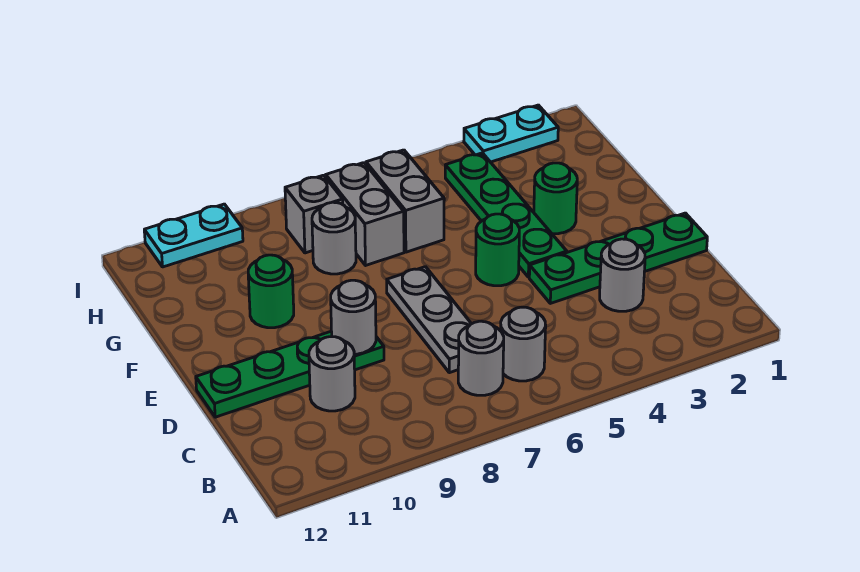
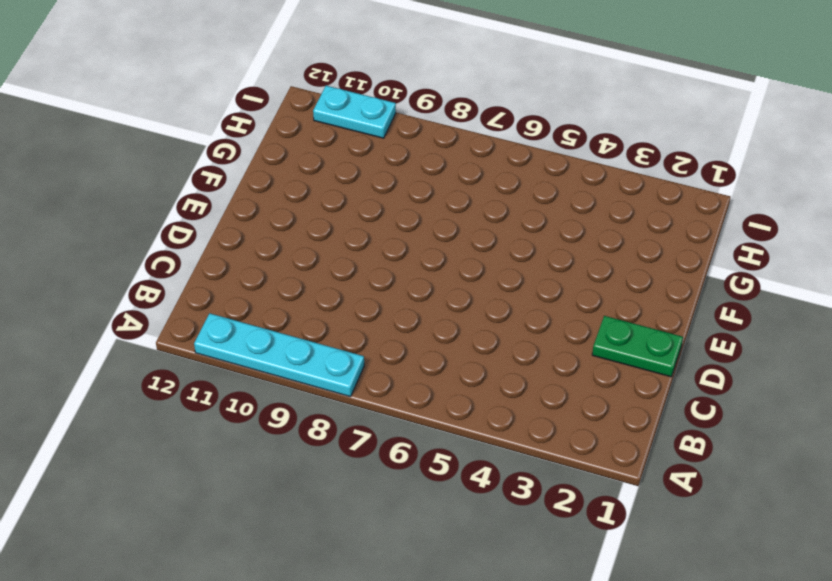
cyan plate A8:A11 level 1 -> none
green plate D1:D2 level 1 -> green plate D1:D4 level 1
none -> grey round brick B6 level 1
none -> grey round brick B7 level 1
none -> grey round brick C3 level 1

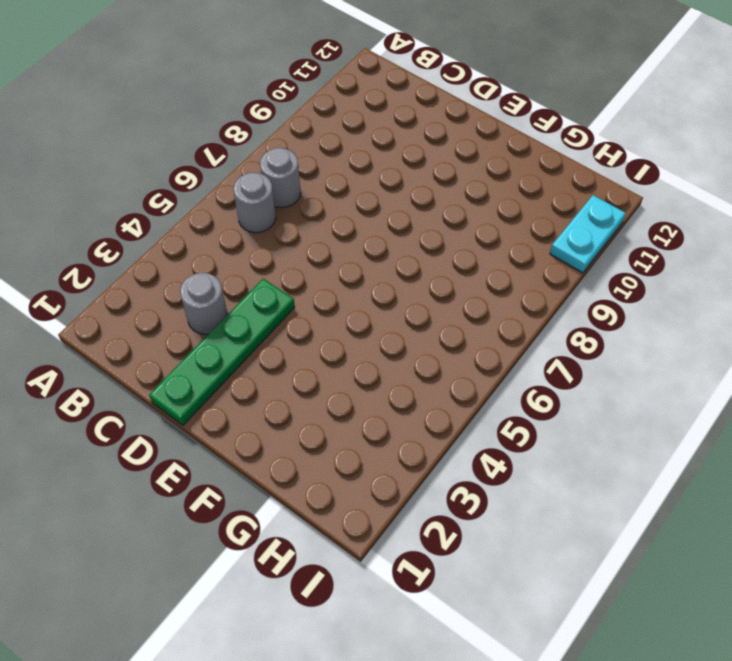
none -> grey plate C7:E7 level 1
none -> grey round brick C10 level 1
none -> green plate D9:D12 level 1

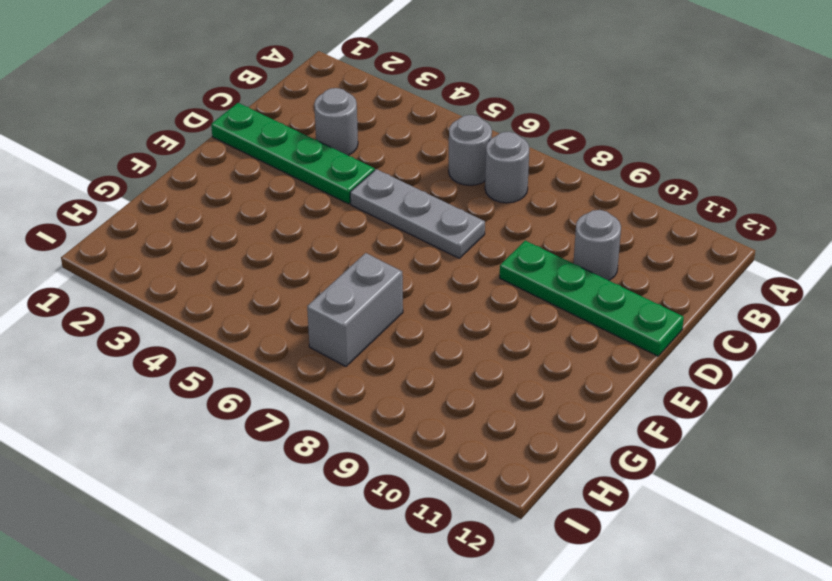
grey plate D5:D7 level 1 -> grey plate C7:E7 level 1
none -> green plate E4:H4 level 1
none -> green round brick E5 level 1
none -> green round brick F3 level 1

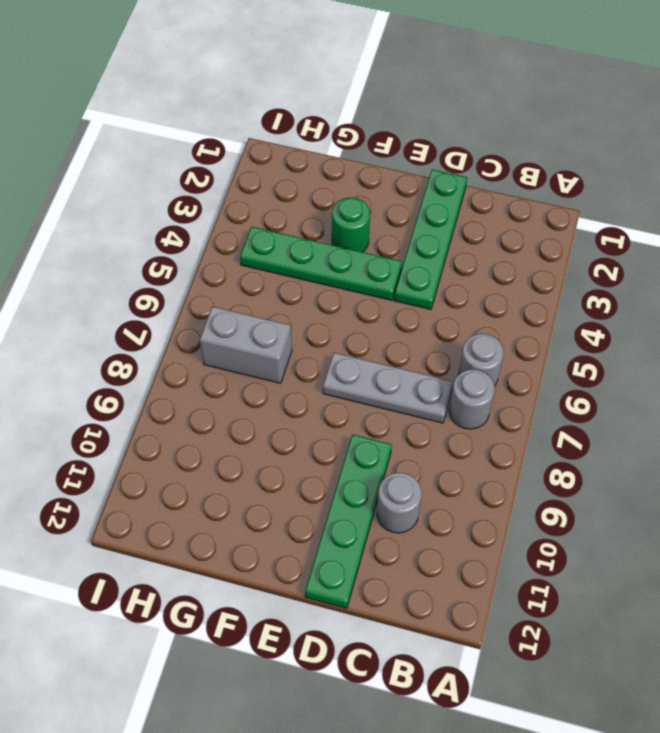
none -> grey round brick C3 level 1
none -> green round brick E5 level 1
none -> green round brick F10 level 1

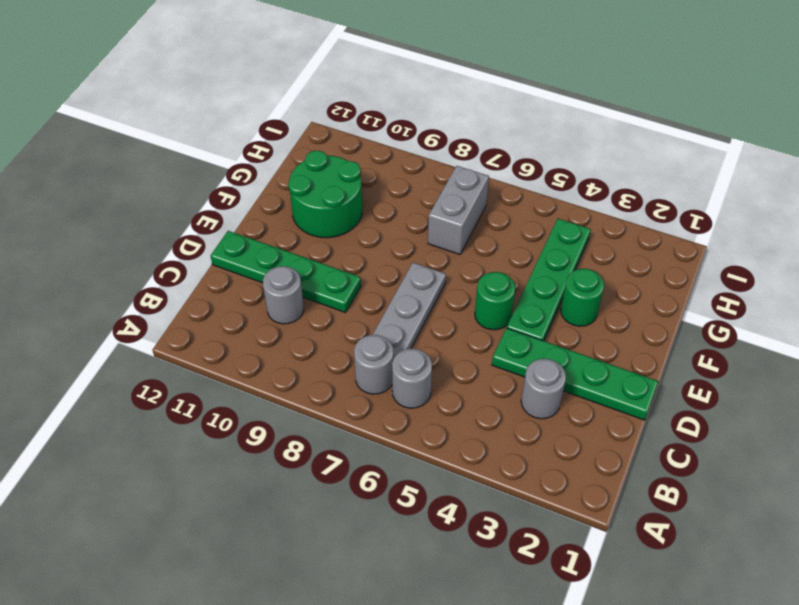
green round brick F10:G11 level 1 -> green round brick F10 level 1
none -> grey brick G6:H6 level 1
none -> grey round brick G8 level 1
none -> grey brick H8 level 1

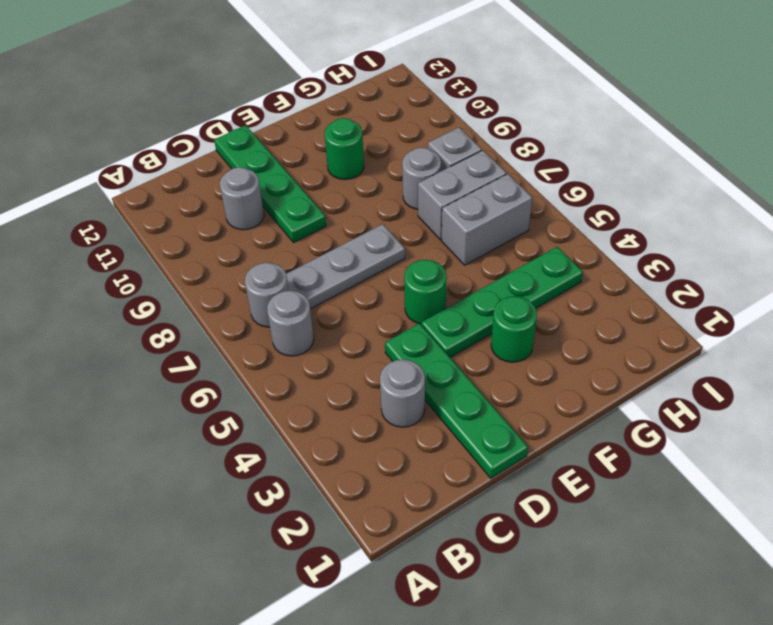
none -> cyan plate I2:I3 level 1
none -> cyan plate I10:I11 level 1
none -> grey round brick D9 level 2

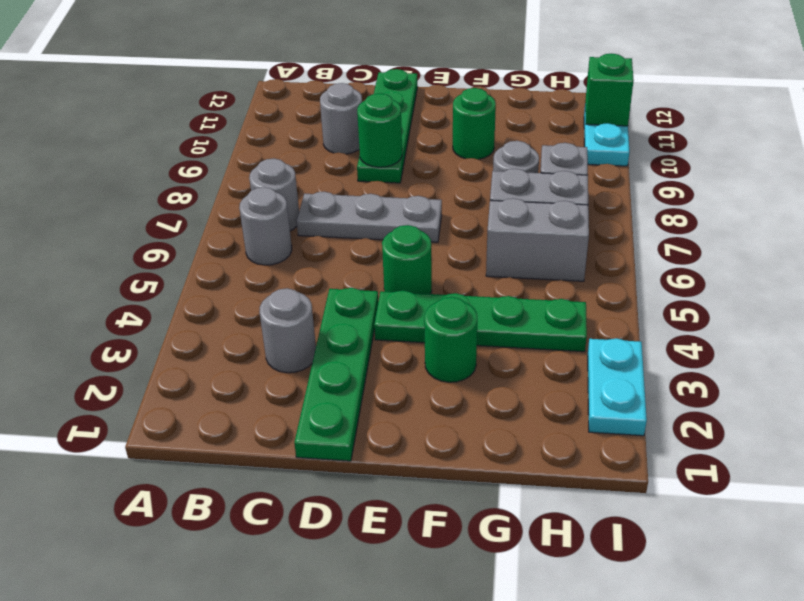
green round brick D9 level 2 -> grey round brick D9 level 2
green brick I11 level 2 -> none

